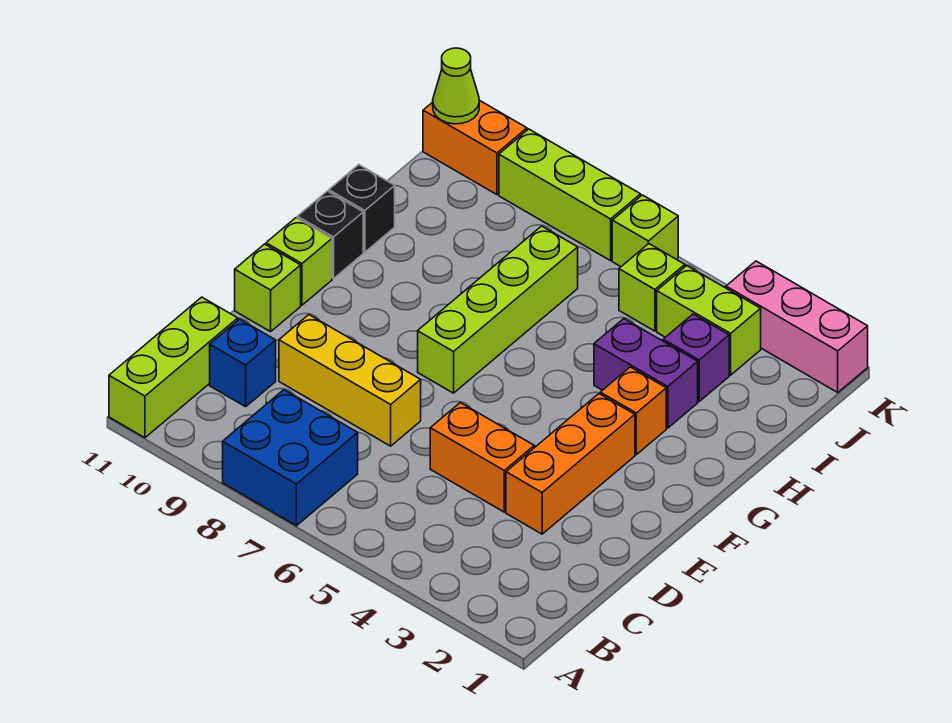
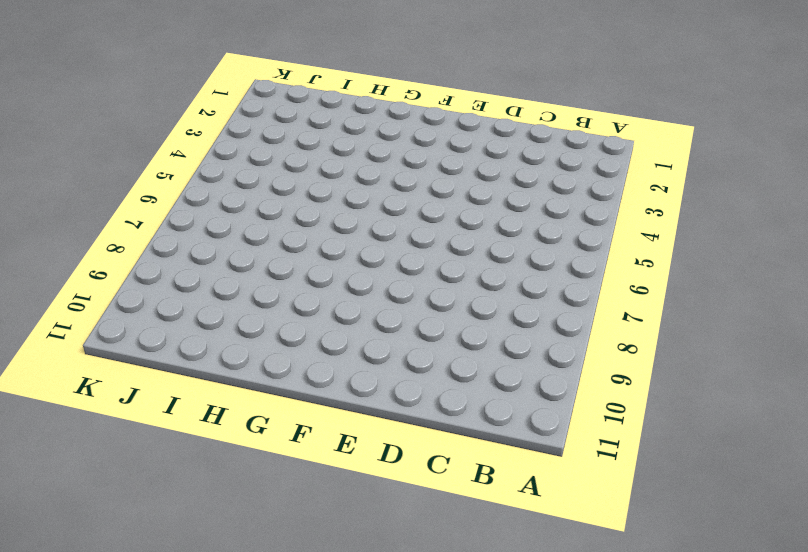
none -> blue brick A7:B8 level 1
none -> lime brick A11:C11 level 1
none -> blue brick C10 level 1

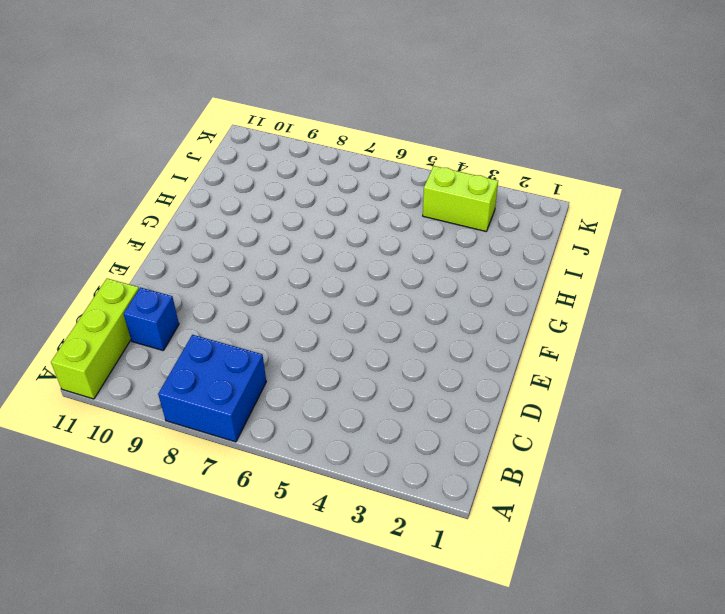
none -> orange brick D3:F3 level 1
none -> orange brick D4:D5 level 1
none -> yellow brick D7:D9 level 1

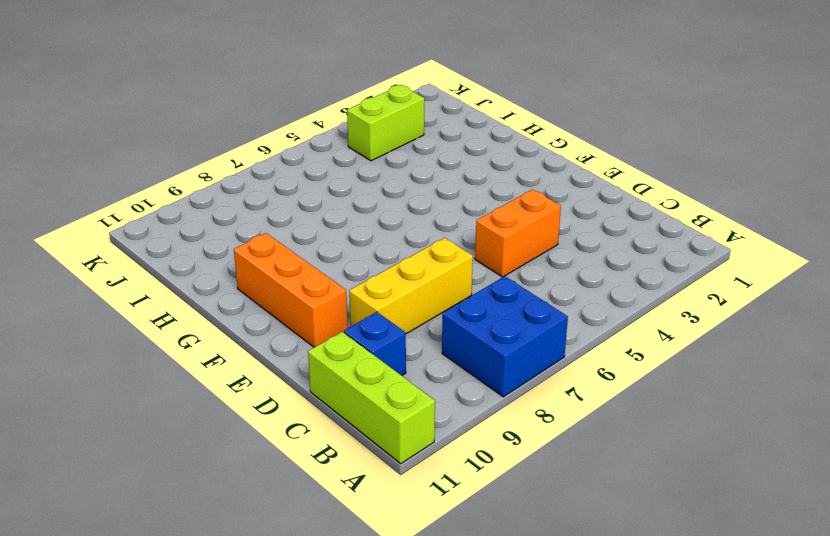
orange brick E10:G10 level 1 -> orange brick D3:F3 level 1
none -> lime brick E11 level 1
none -> lime brick F7:I7 level 1
none -> lime brick F11 level 1

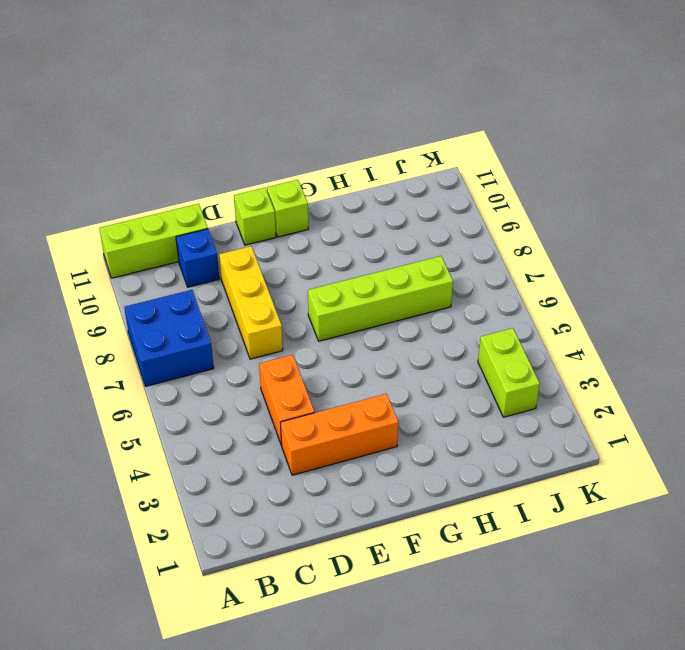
none -> orange brick G3 level 1
none -> black brick G11 level 1
none -> purple brick H3:H4 level 1

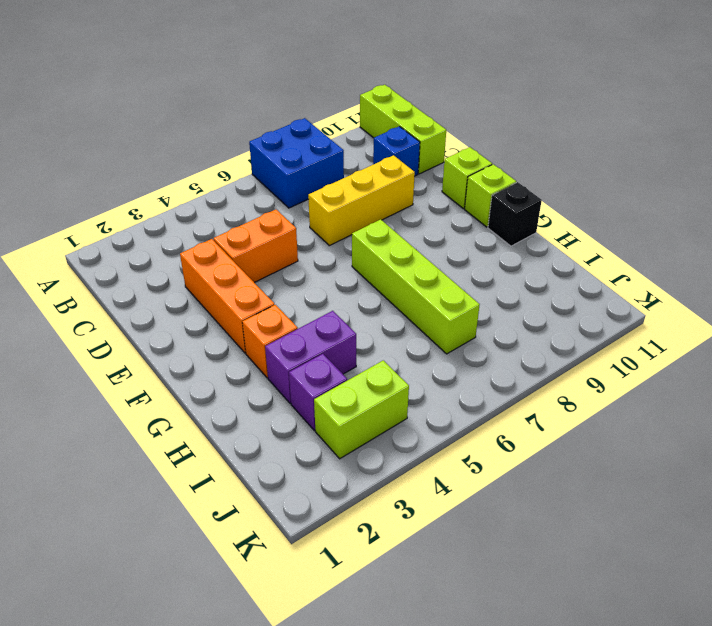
none -> black brick H11 level 1
none -> lime brick J5 level 1
none -> pink brick K1:K3 level 1

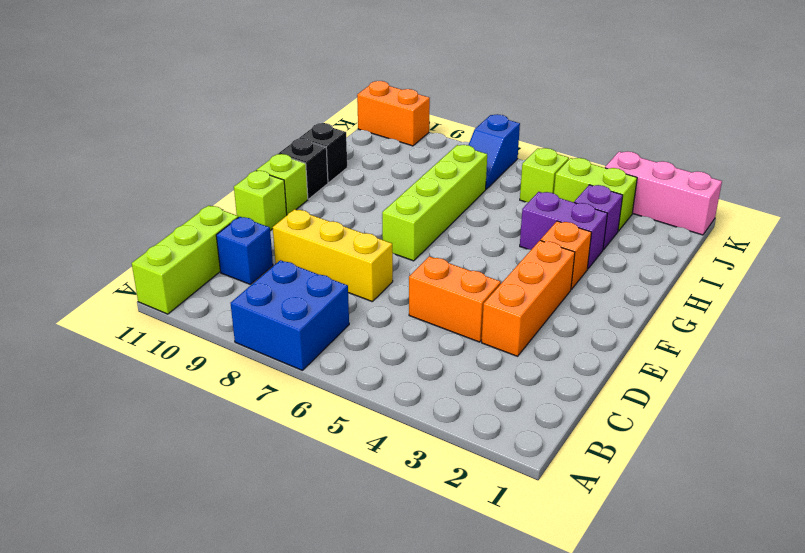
blue slope J7:K7 level 1 top K -> lime brick K7:K9 level 1
none -> lime brick K6 level 1
none -> lime cone K11 level 2

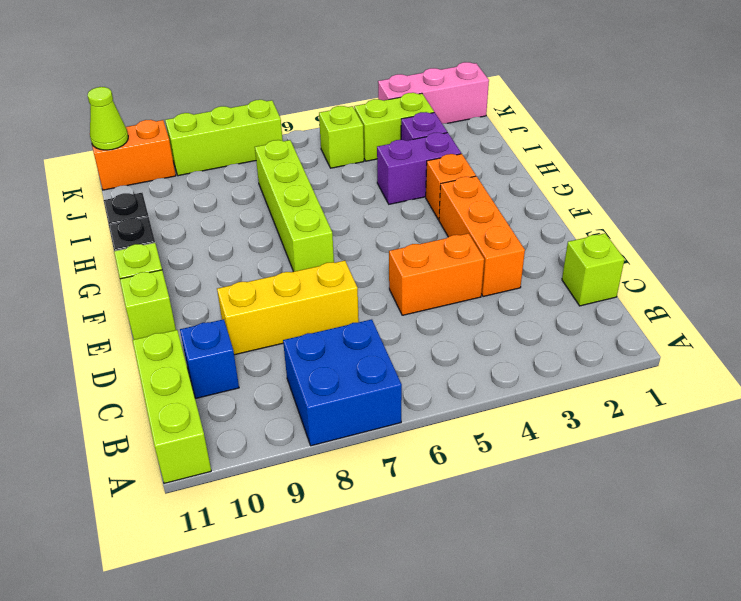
lime brick C1 level 1 -> lime brick K6 level 1

